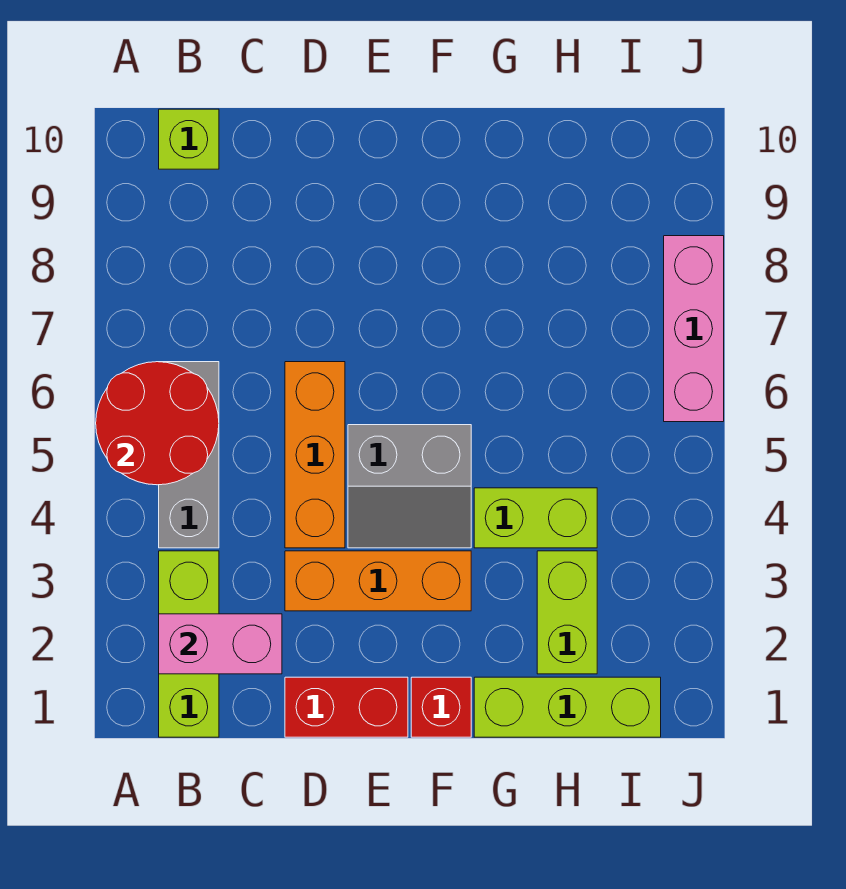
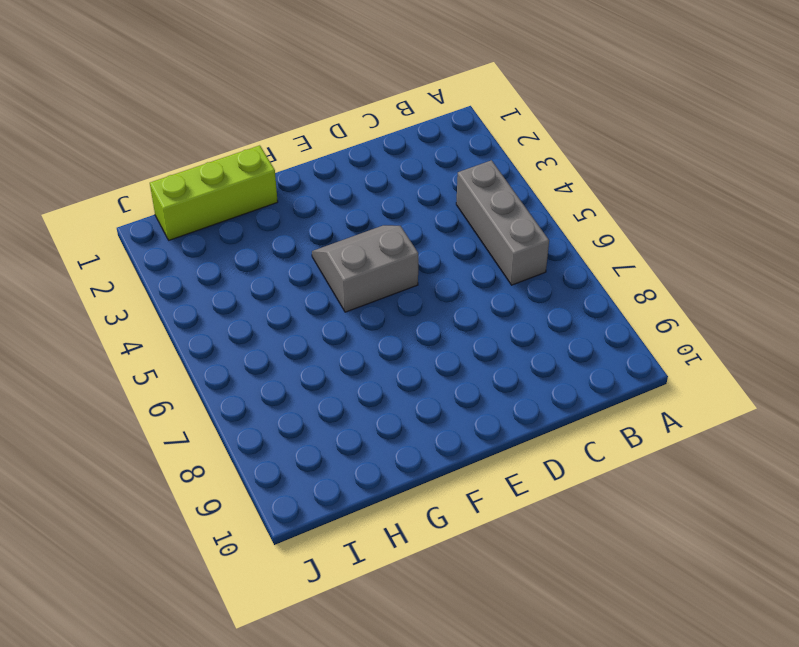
none -> lime brick B1:B3 level 1
none -> lime brick B10 level 1
none -> red brick D1:E1 level 1

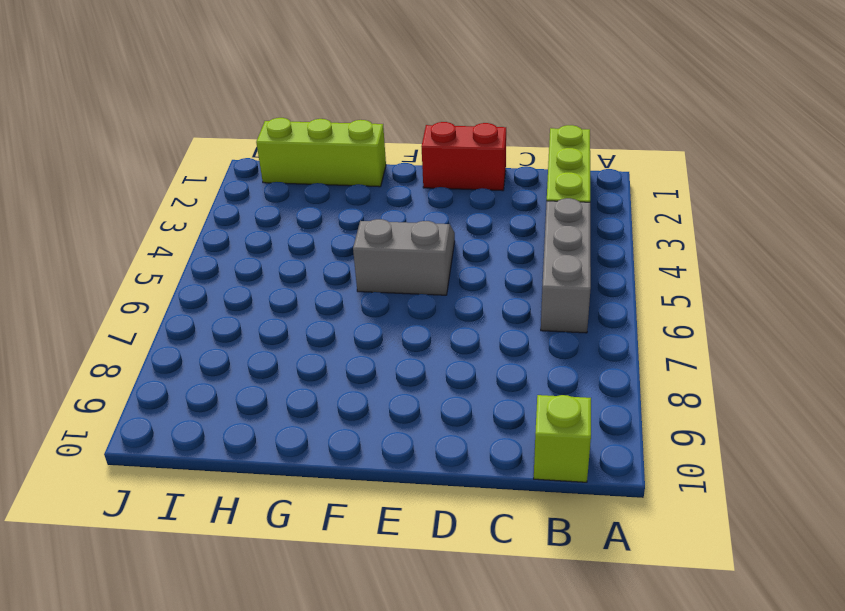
none -> orange brick D3:F3 level 1
none -> orange brick D4:D6 level 1
none -> red brick F1 level 1

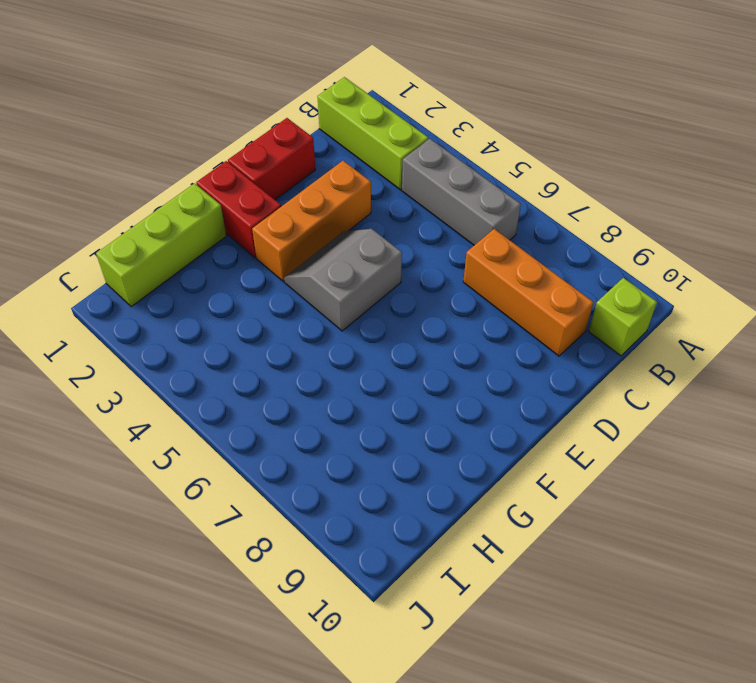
orange brick C7:C9 level 1 -> orange brick D4:D6 level 1
red brick F1:F2 level 1 -> red brick F1 level 1
none -> lime brick G4:H4 level 1
none -> lime brick H2:H3 level 1
none -> pink brick J6:J8 level 1

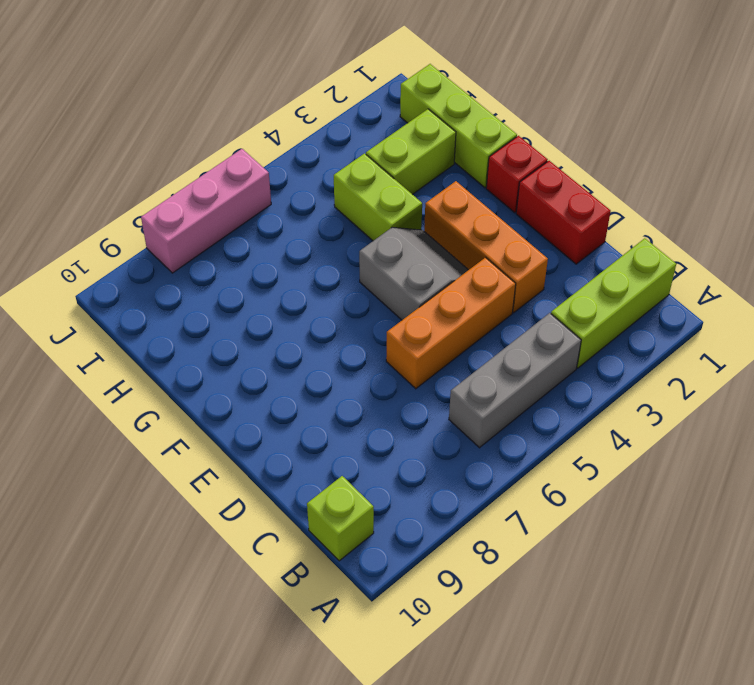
none -> red round brick A5:B6 level 2
none -> pink brick B2:C2 level 2

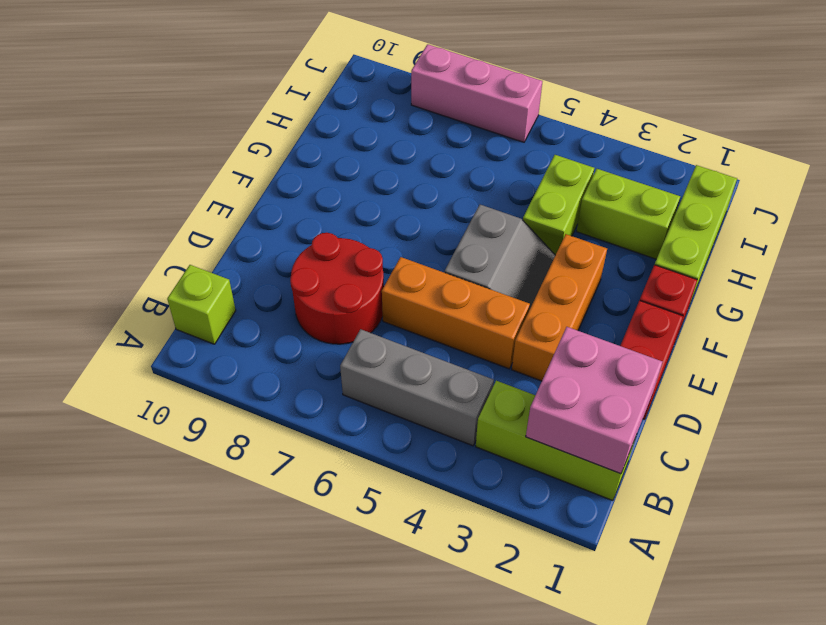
pink brick B1:C2 level 2 -> pink brick B2:C2 level 2
red round brick C7:D8 level 1 -> red round brick A5:B6 level 2

